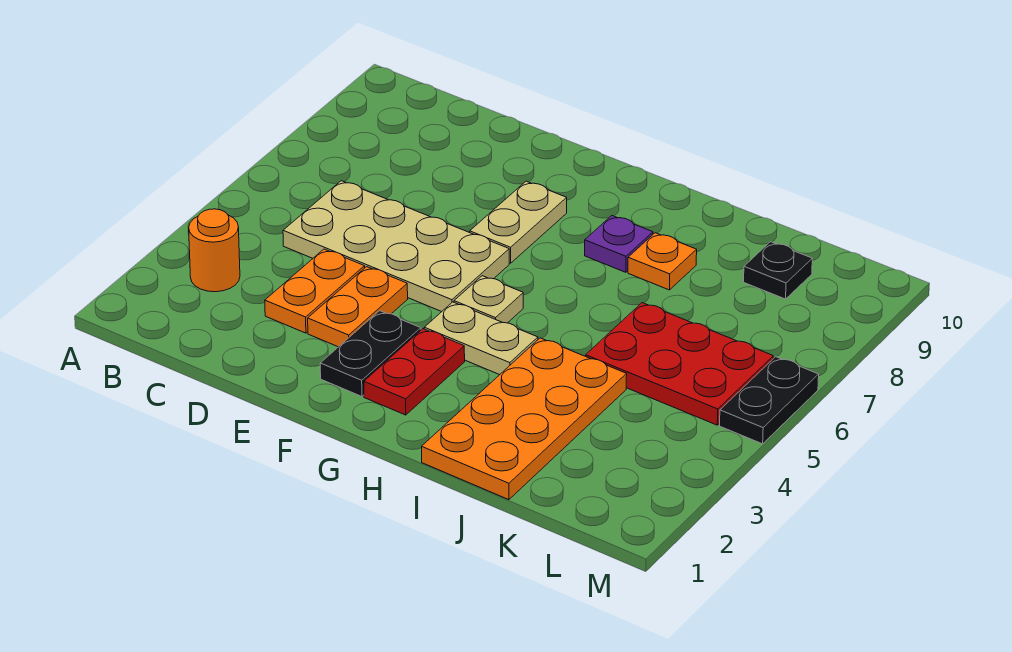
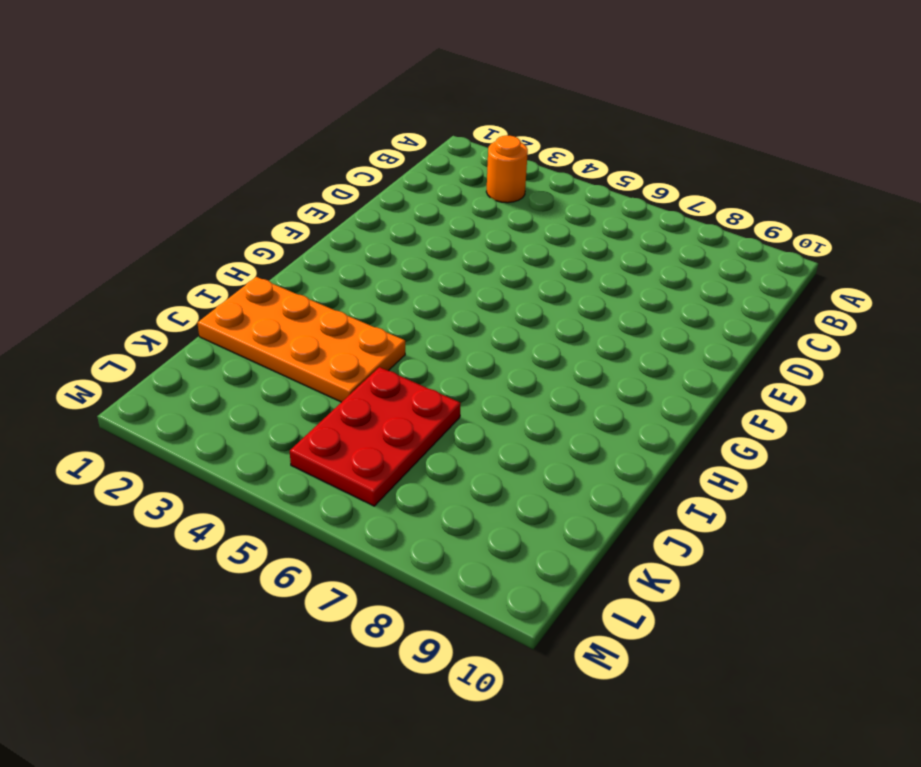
none -> tan plate C5:F6 level 1
none -> orange plate D3:D4 level 1
none -> orange plate E3:E4 level 1

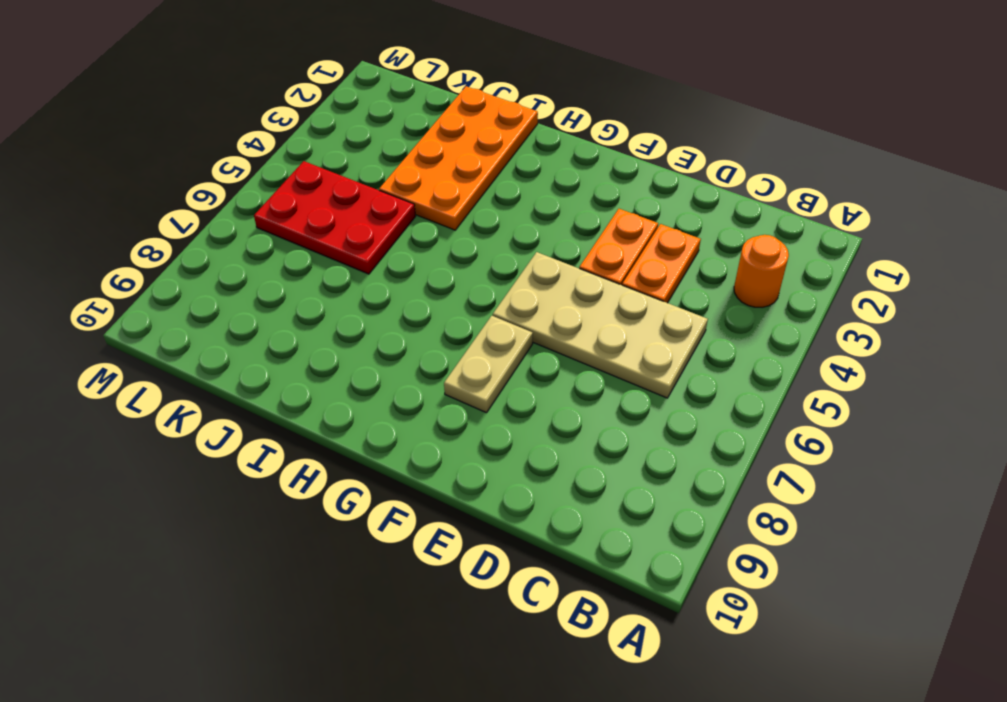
none -> black plate F2:F3 level 1
none -> red plate G2:G3 level 1
none -> tan plate G4:H4 level 1

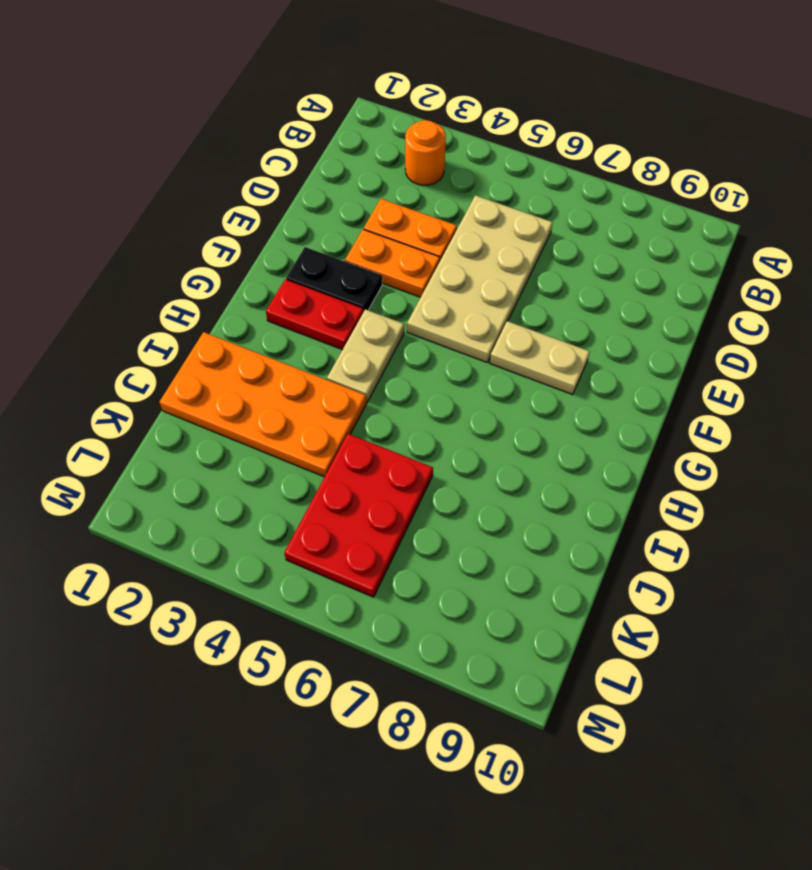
none -> tan plate G5 level 1
none -> purple plate H8 level 1
none -> orange plate I8 level 1

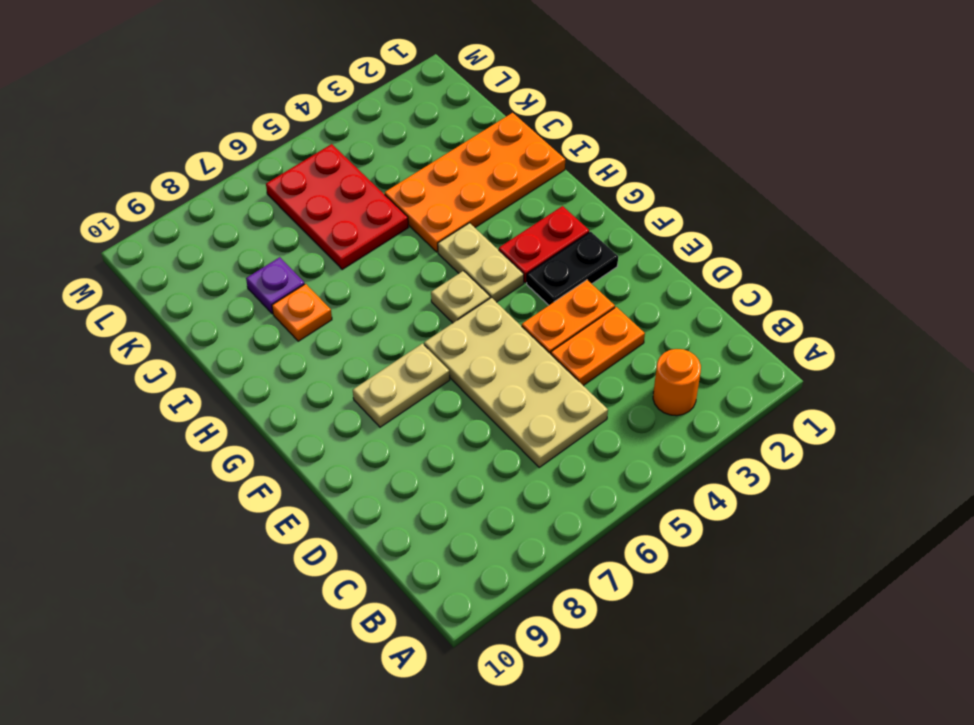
purple plate J8 level 1 -> purple plate H8 level 1
none -> black plate K9 level 1
none -> black plate M5:M6 level 1

